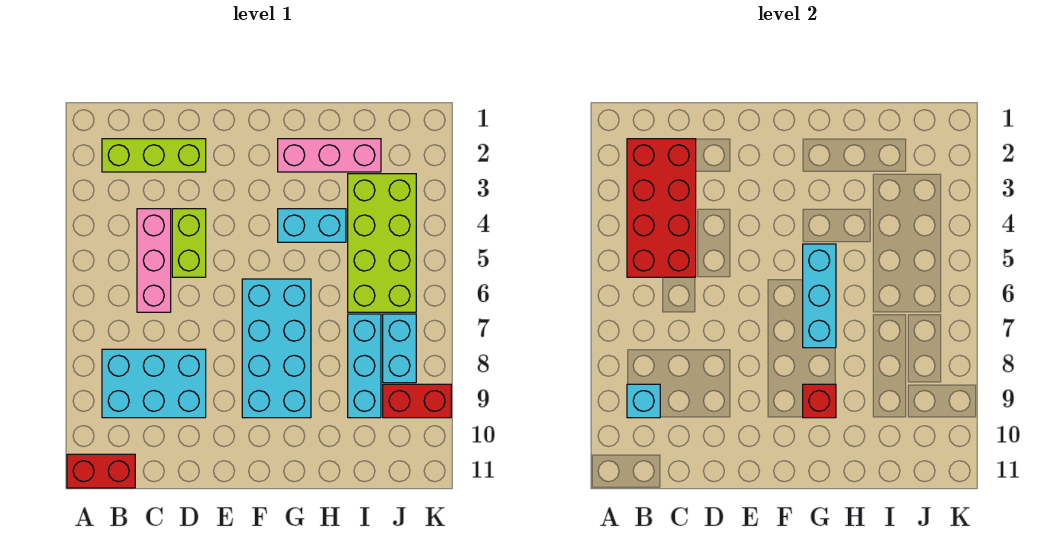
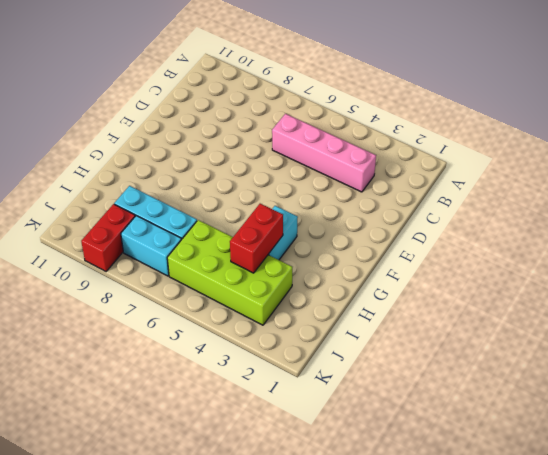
pink brick C3:C6 level 1 -> pink brick C4:C6 level 1
red brick H4:I4 level 2 -> red brick A11:B11 level 1
none -> lime brick B2:D2 level 1
none -> cyan brick B8:D9 level 1
none -> lime brick D4:D5 level 1

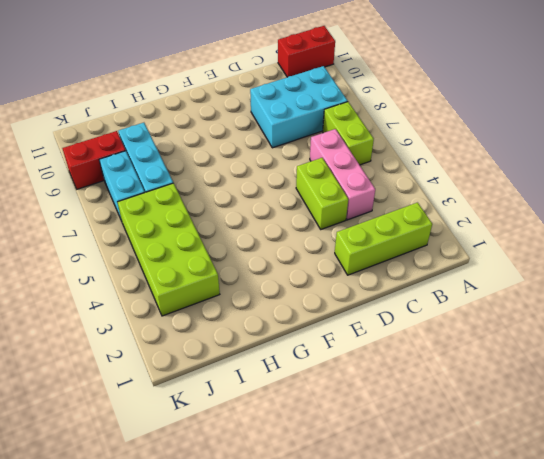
lime brick B6:B7 level 1 -> none
none -> cyan brick F6:G9 level 1
none -> pink brick G2:I2 level 1
none -> cyan brick G4:H4 level 1

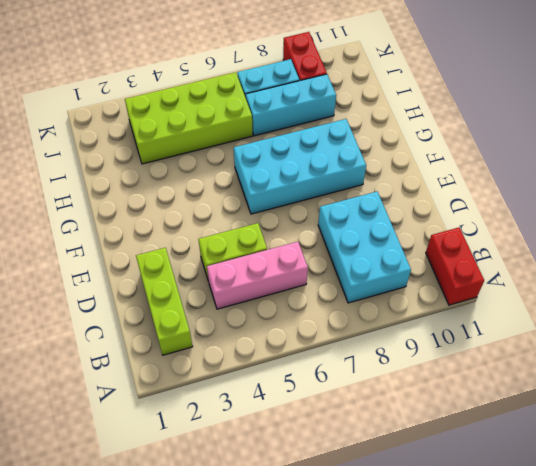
none -> pink brick G2:I2 level 1
none -> cyan brick G4:H4 level 1
none -> red brick B2:C5 level 2

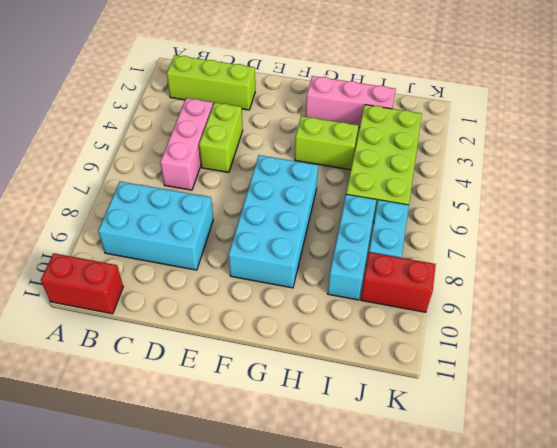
lime brick G4:H4 level 1 -> cyan brick G4:H4 level 1
none -> red brick B2:C5 level 2
none -> cyan brick B9 level 2
none -> cyan brick G5:G7 level 2

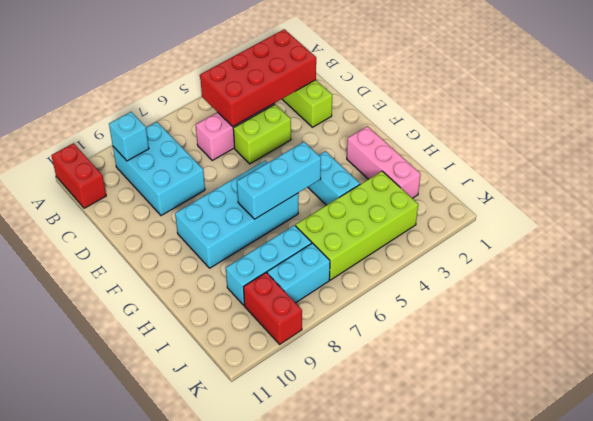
none -> red brick G9 level 2

